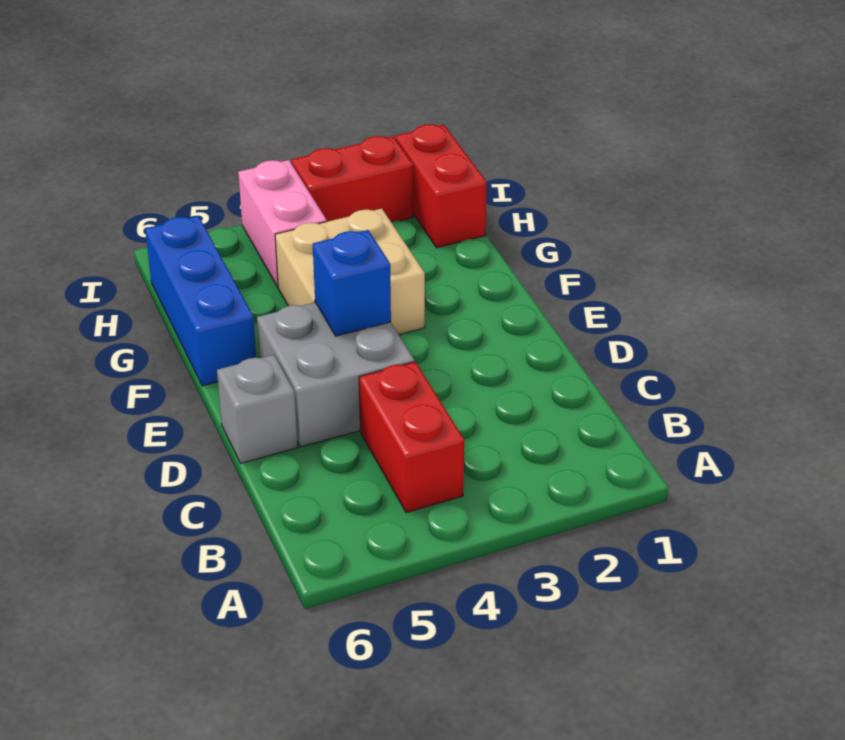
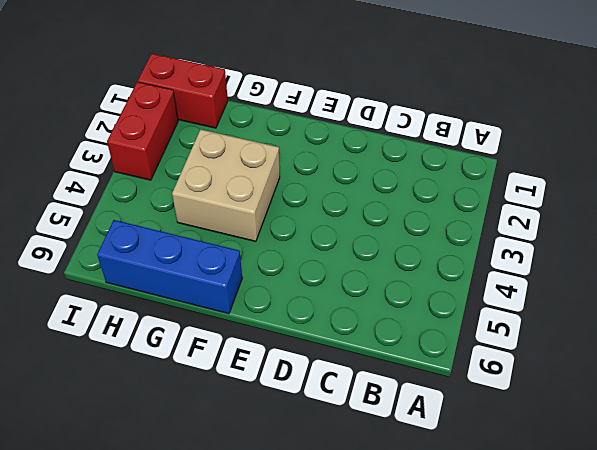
none -> red brick B4:C4 level 1
none -> grey brick D4:E5 level 1

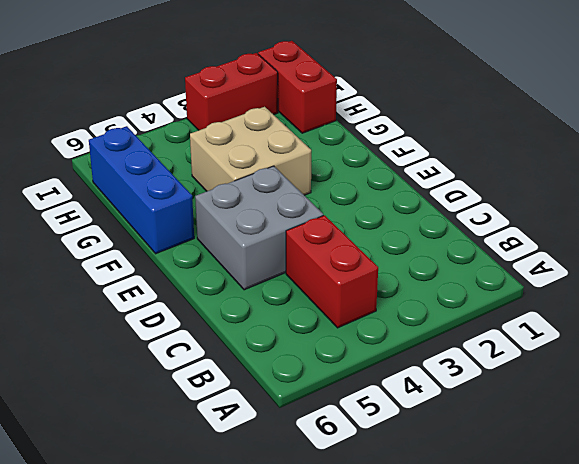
none -> grey brick D6 level 1
none -> pink brick H4:I4 level 1

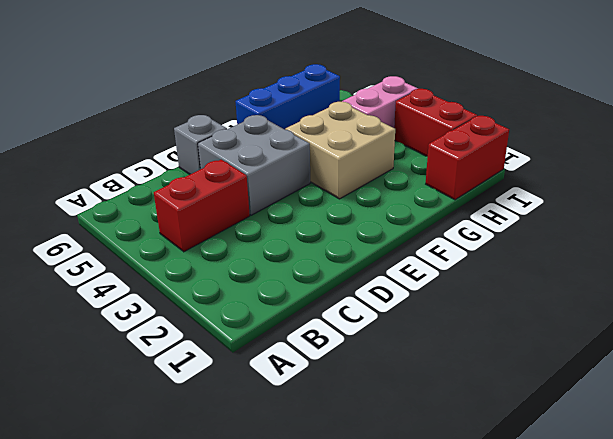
none -> blue brick E4 level 2

